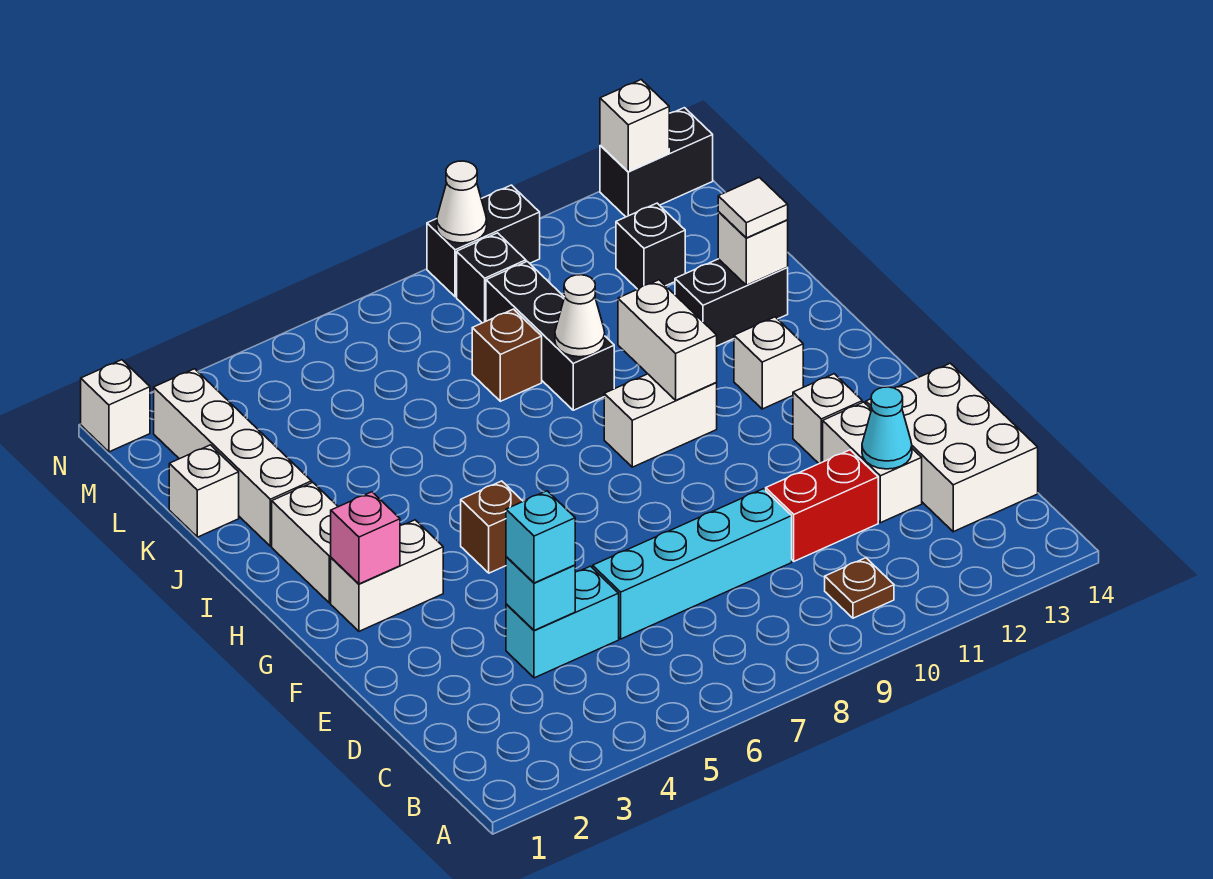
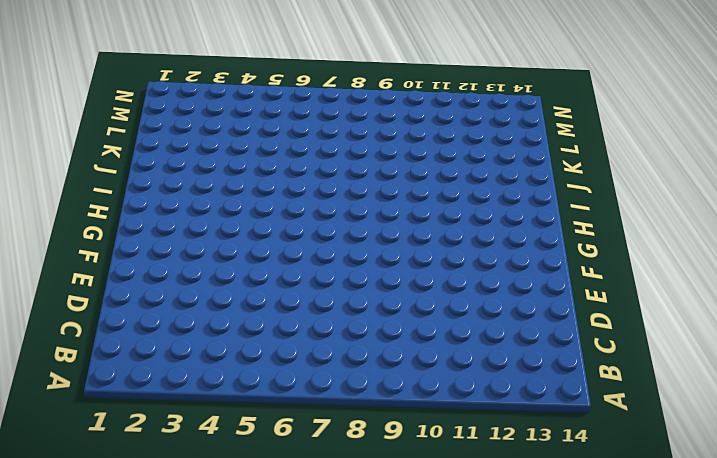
none -> brown plate B10 level 1
none -> white brick C13:E14 level 1
none -> cyan brick D4:D5 level 1
none -> cyan brick D6:D9 level 1

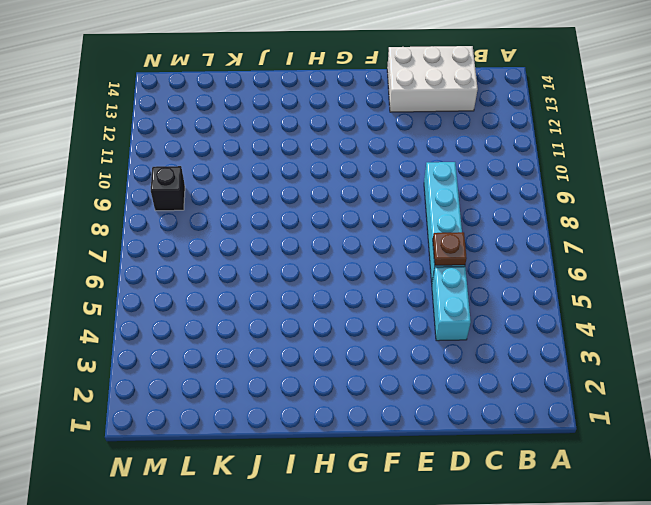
brown plate D6 level 2 -> brown plate B10 level 1
none -> red brick D10:D11 level 1
none -> white brick D12:E12 level 1
none -> white brick F12 level 1
none -> white brick G2:G3 level 1

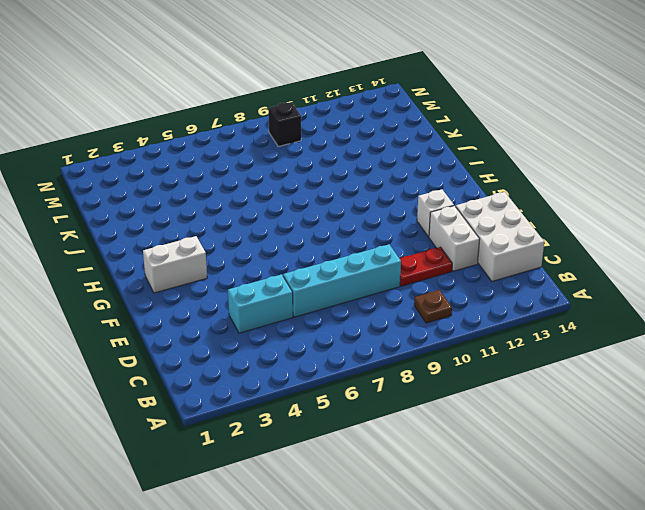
red plate D10:D11 level 1 -> red brick D10:D11 level 1
none -> brown brick G5 level 1
none -> white brick H2:I2 level 1
none -> white brick H9:H10 level 1
none -> white brick H12 level 1

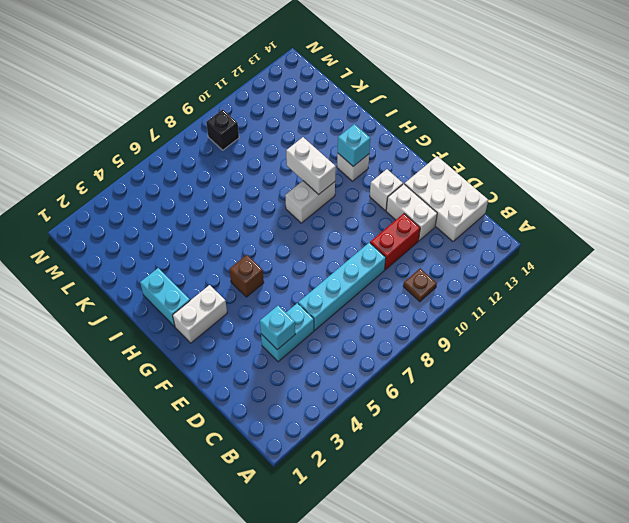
cyan brick H2:I2 level 1 -> white brick H2:I2 level 1
cyan brick H12 level 2 -> cyan brick D4 level 3
none -> white brick J2:M2 level 1
none -> black brick J9:L9 level 1
none -> black brick J12:J13 level 1
none -> white brick K1 level 1

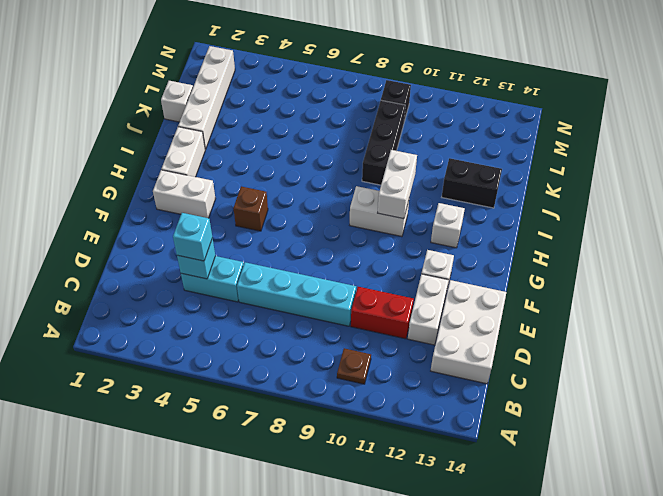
none -> brown brick K8 level 1
none -> black brick L12 level 1
none -> white brick N1 level 1
none -> black brick N9:N10 level 1

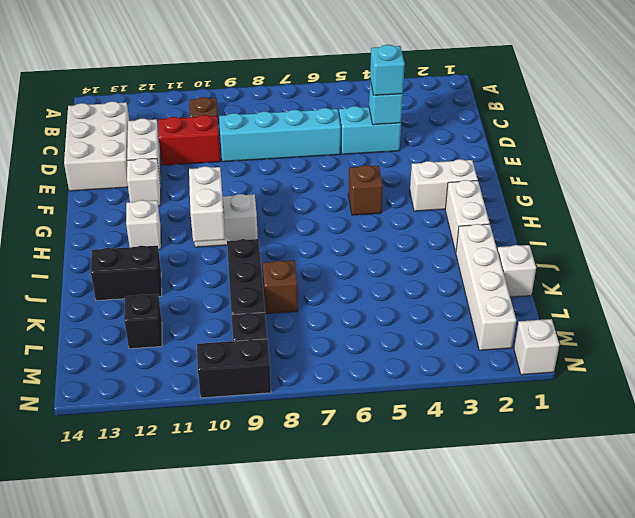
none -> black brick N13:N14 level 1
none -> cyan cone D12 level 2
none -> pink brick G2 level 2
none -> white cone J9 level 2

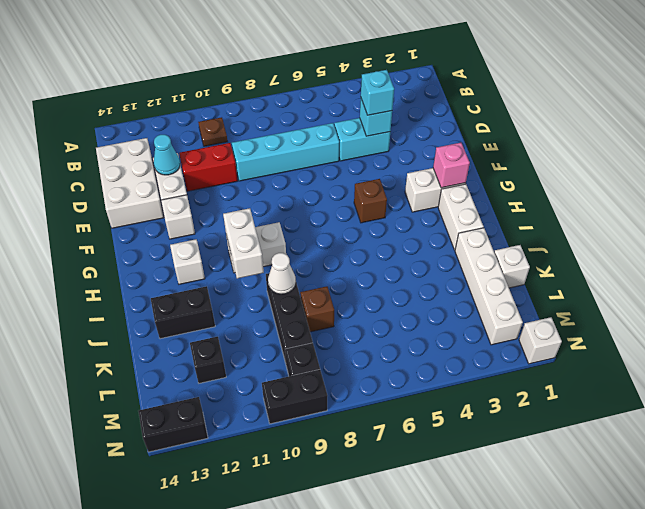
none -> white brick J13 level 2
none -> white cone N9 level 2
none -> white brick N13 level 2
none -> white tile J13 level 3

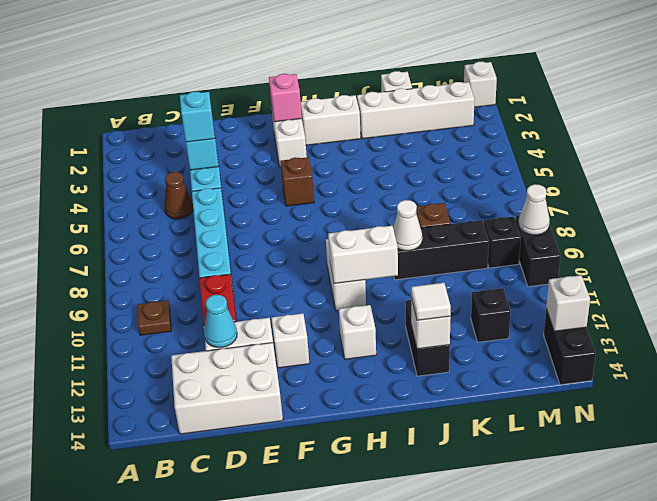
brown cone C5 level 1 -> none

